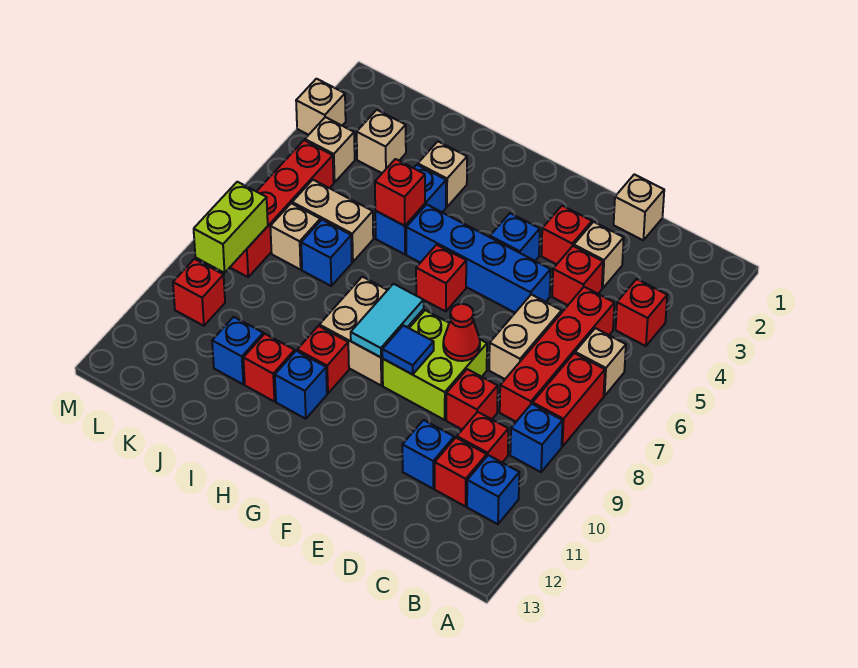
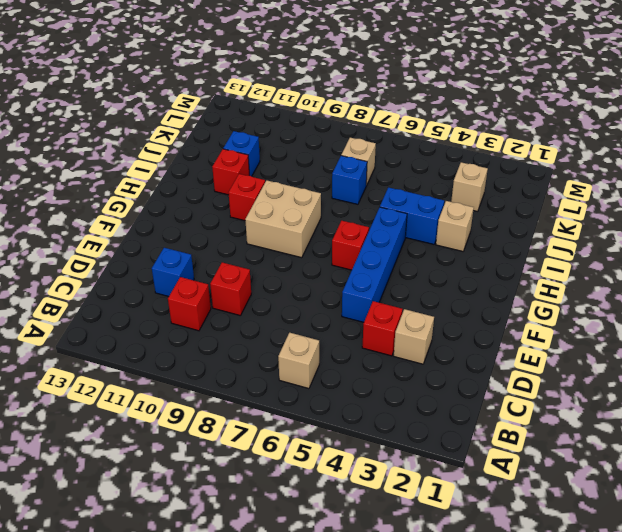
none -> red brick B4 level 1
none -> red brick B7:B8 level 1
none -> blue brick B9 level 1
none -> blue brick B11 level 1

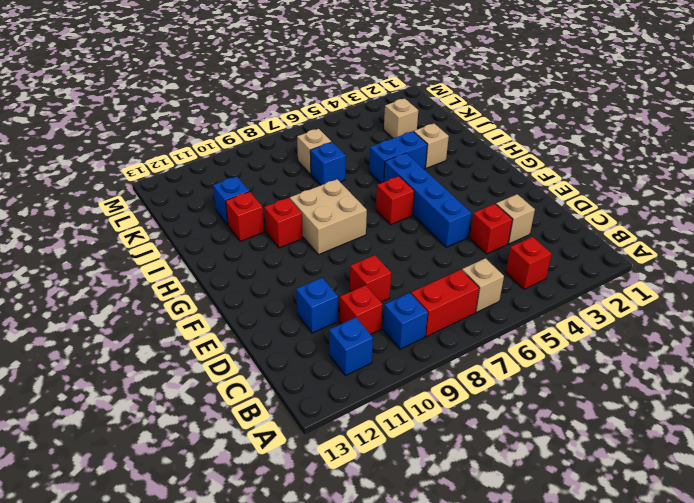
none -> red brick C5:C8 level 1
none -> red brick C11 level 1
none -> tan brick D1 level 1
none -> tan brick D6:D7 level 1

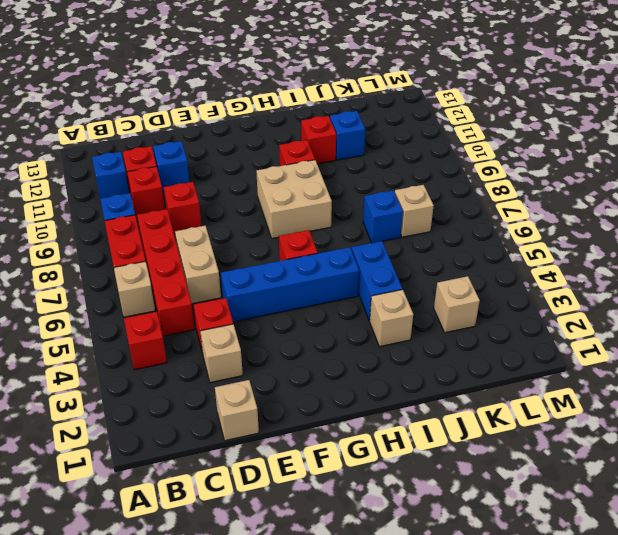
none -> red brick E3 level 1
none -> lime brick E8:F9 level 1
none -> blue brick F4 level 1
none -> blue brick H11 level 1

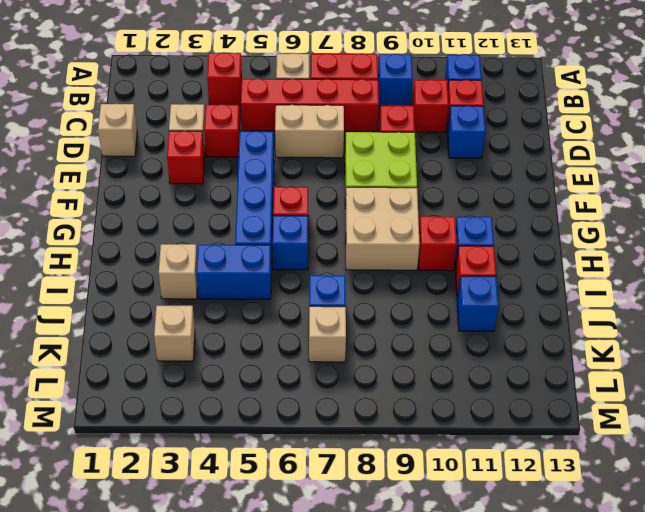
blue brick H6 level 1 -> blue brick F4 level 1
none -> tan brick J6:K6 level 1
none -> tan brick L4 level 1
none -> red brick L5:L8 level 1
none -> red brick L10 level 1

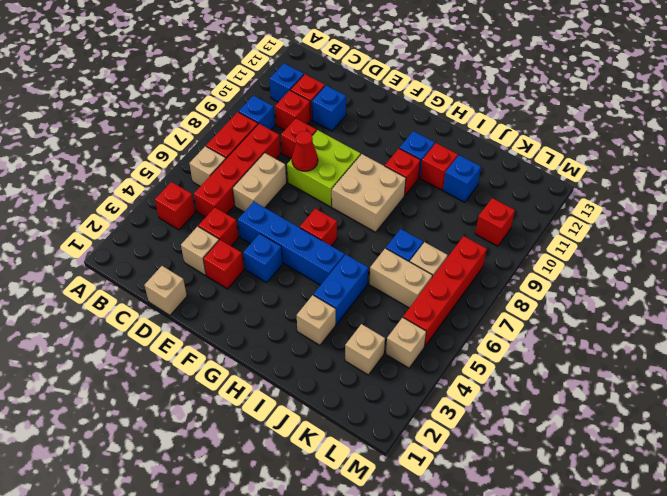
none -> tan brick M3 level 1
none -> blue tile F9 level 2
none -> cyan tile G8:G9 level 2
none -> red brick I5 level 2

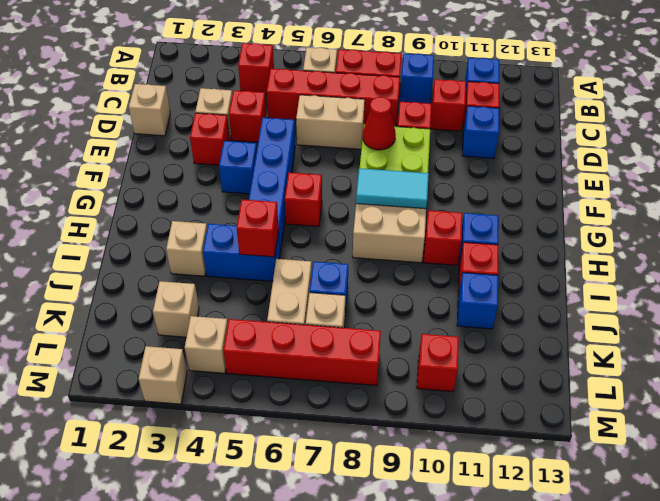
none -> blue tile F9 level 2
none -> lime brick L8:L9 level 2

